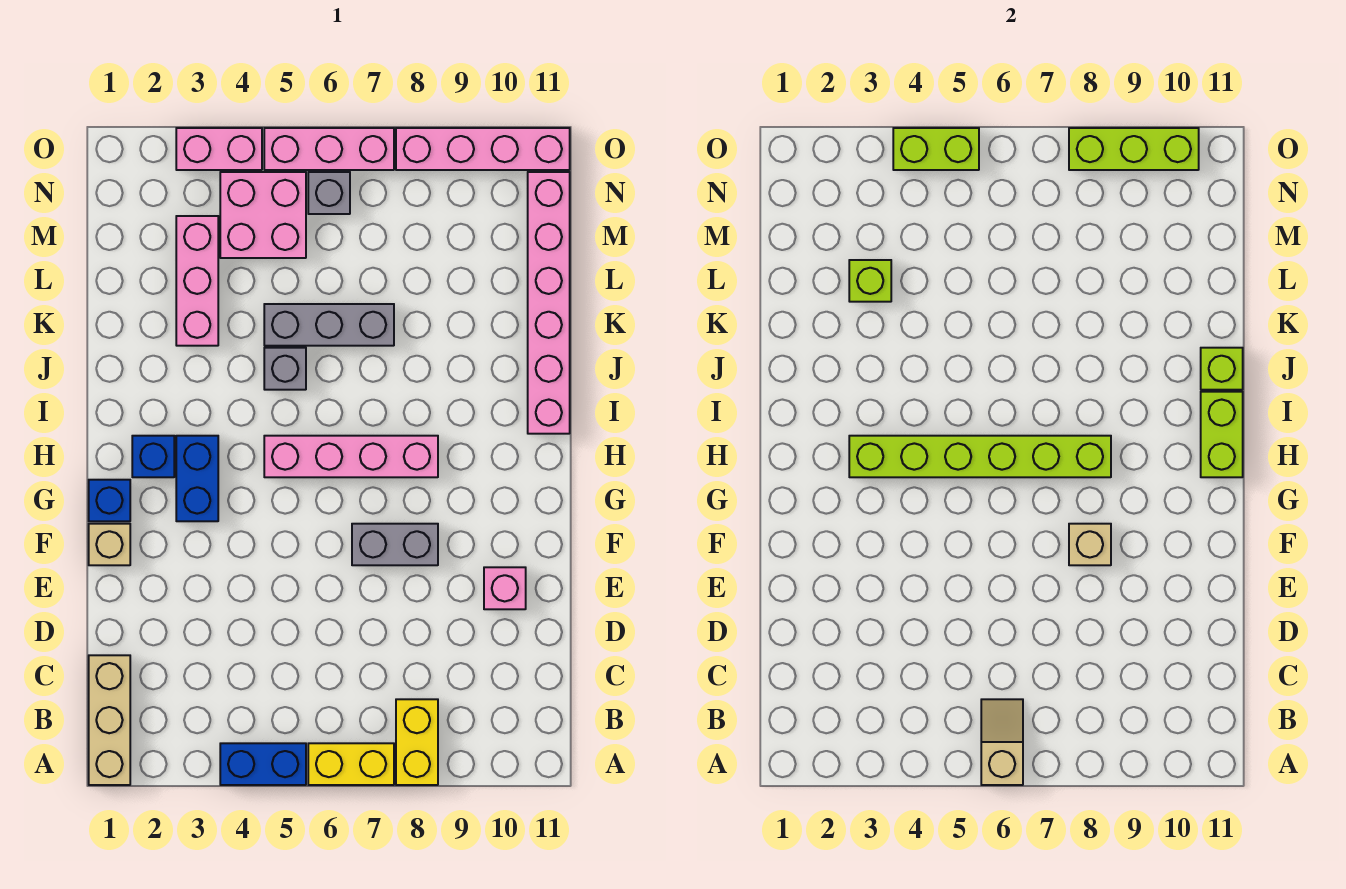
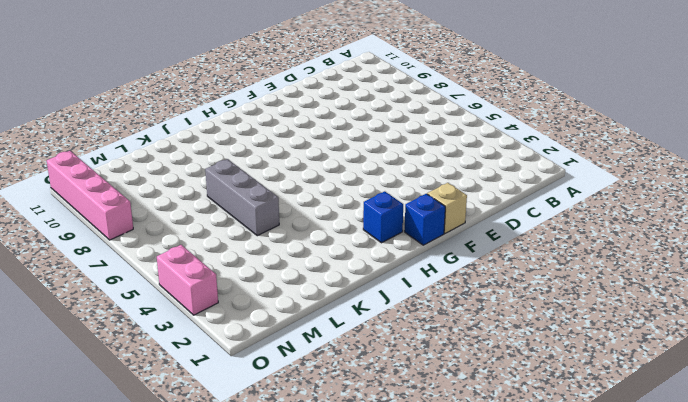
none -> tan brick A1:C1 level 1
none -> blue brick A4:A5 level 1
none -> yellow brick A6:A7 level 1

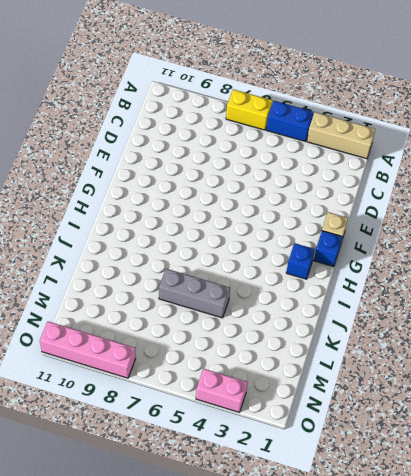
tan brick A1:A3 level 1 -> tan brick A1:C1 level 1
none -> yellow brick A8:B8 level 1
none -> pink brick E10 level 1
none -> grey brick F7:F8 level 1

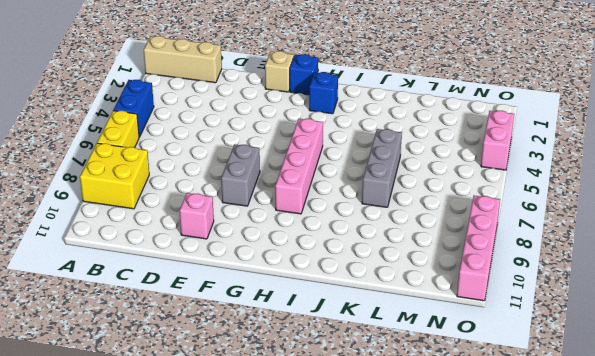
yellow brick A8:B9 level 1 -> yellow brick A8:B8 level 1
none -> blue brick G3:H3 level 1
none -> pink brick I11:N11 level 1
none -> grey brick J5 level 1

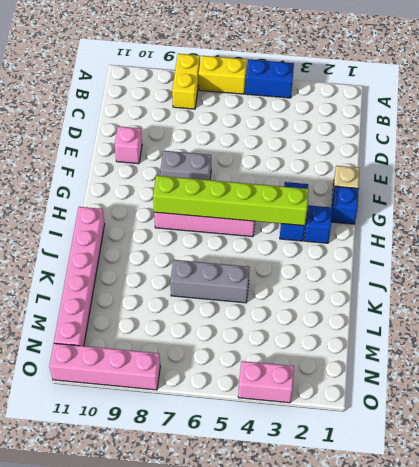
none -> tan brick A1:C1 level 1
none -> grey brick J5 level 1
none -> pink brick K3:M3 level 1

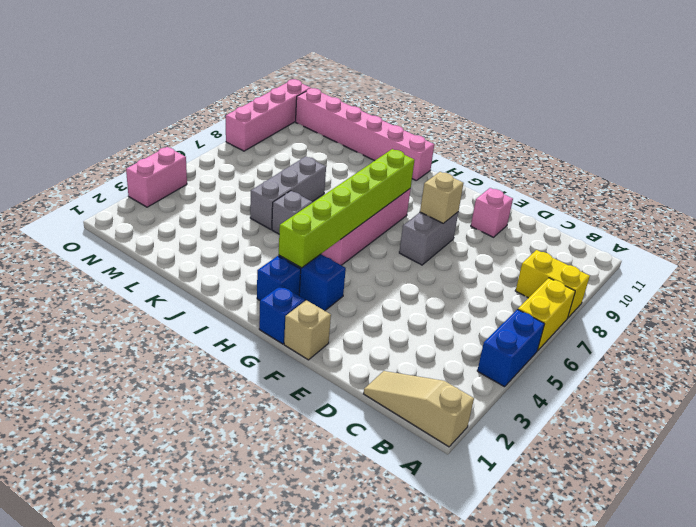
tan slope A1:C1 level 1 top A -> tan brick A1:C1 level 1
none -> pink brick K3:M3 level 1
none -> pink brick M4:N5 level 1
none -> grey brick N6 level 1

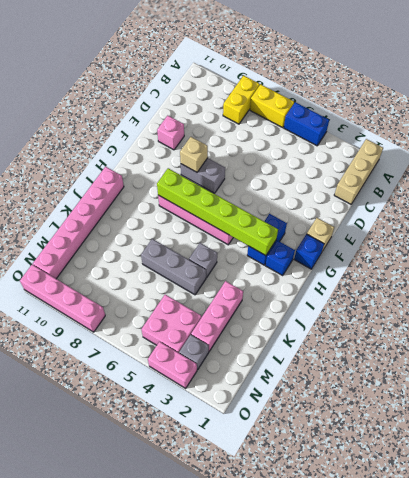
grey brick N3 level 1 -> grey brick N6 level 1
none -> pink brick O5:O7 level 1
none -> tan slope A6:B6 level 2 top A
none -> lime brick H11:I11 level 2

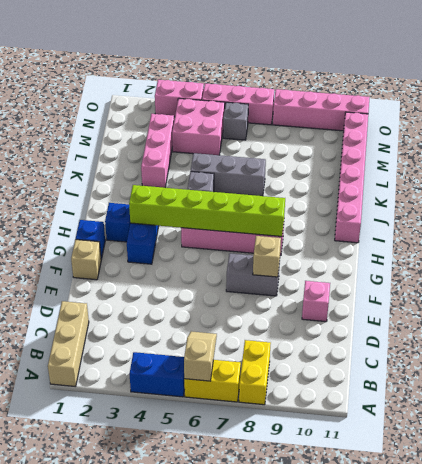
none -> lime brick H11:I11 level 2
none -> lime brick J11 level 2
none -> lime brick L3 level 2

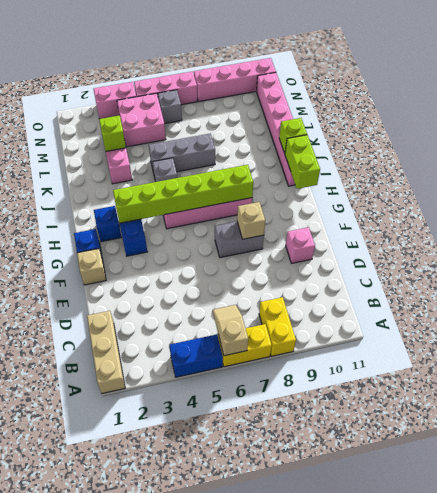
none -> lime brick O4:O5 level 2
none -> lime brick O8:O10 level 2

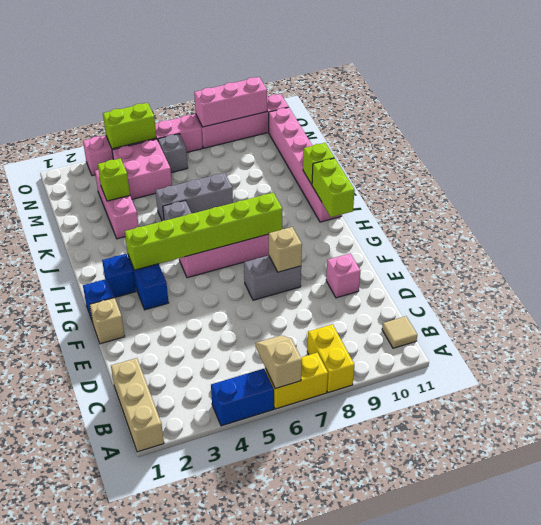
tan tile B11 level 1 -> none
pink brick O8:O10 level 2 -> lime brick O8:O10 level 2

